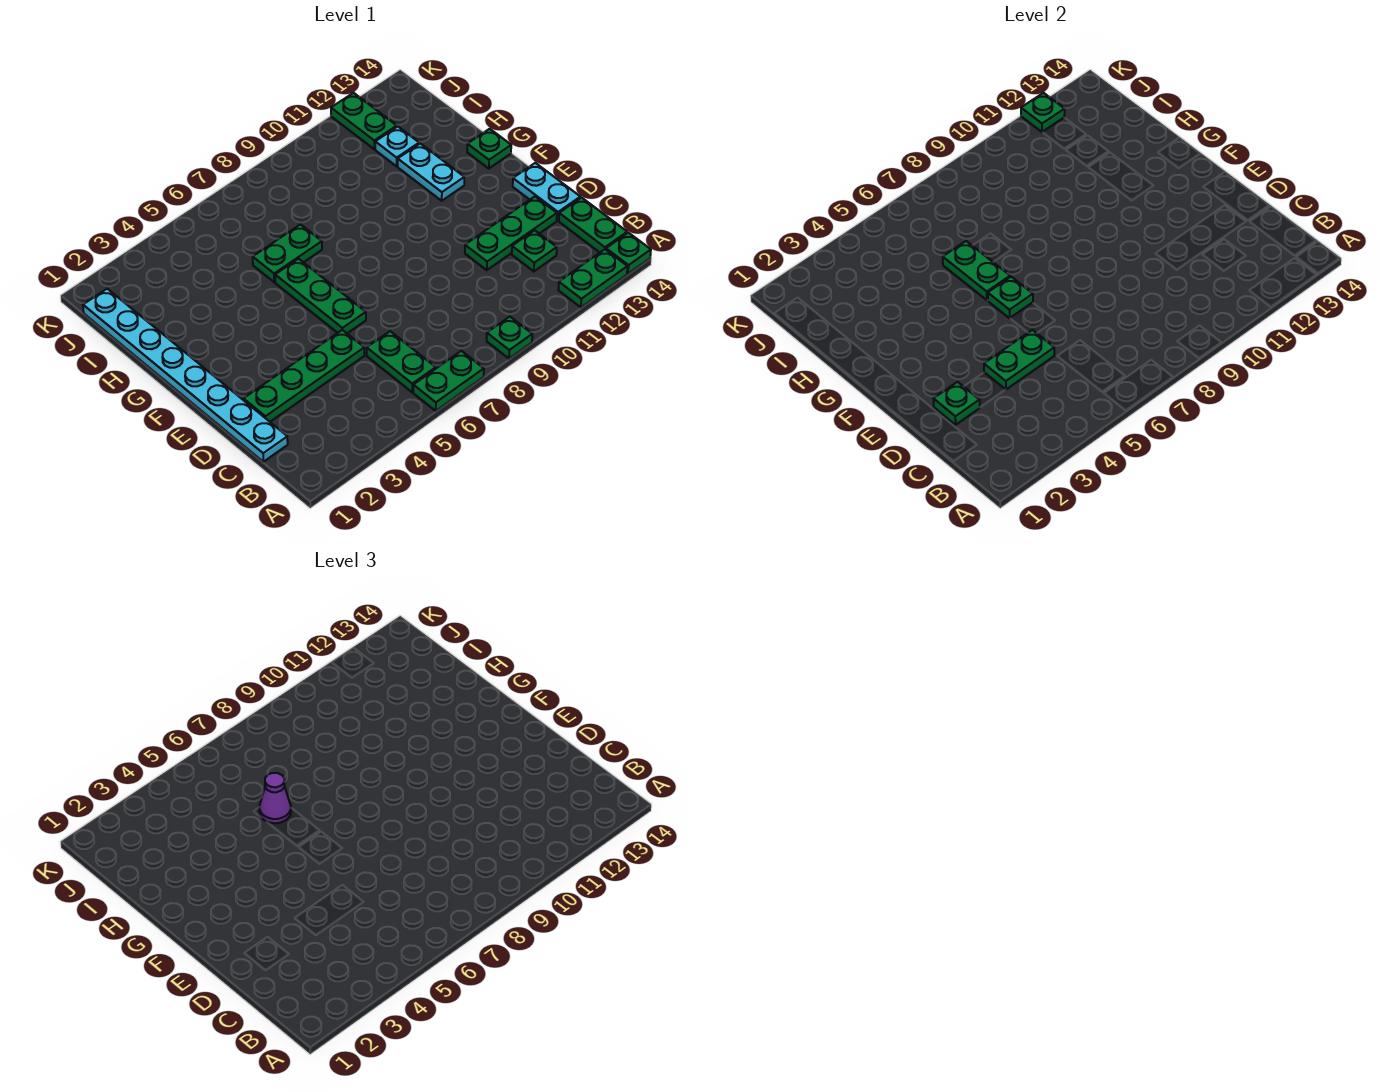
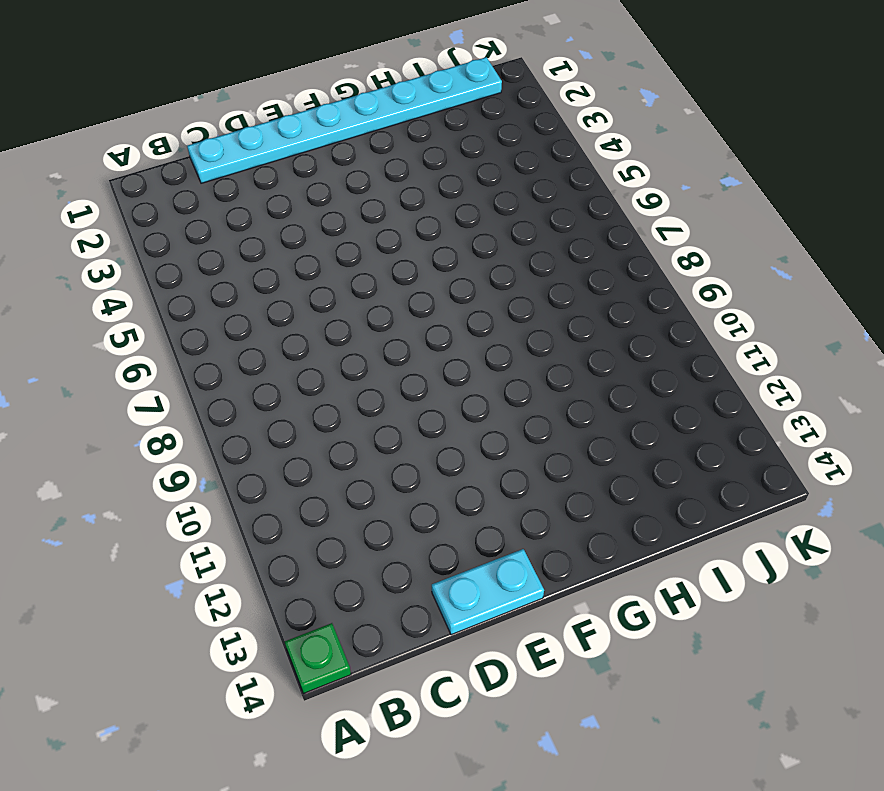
none -> green plate A6:A7 level 1
none -> green plate A9 level 1
none -> green plate A12:A13 level 1

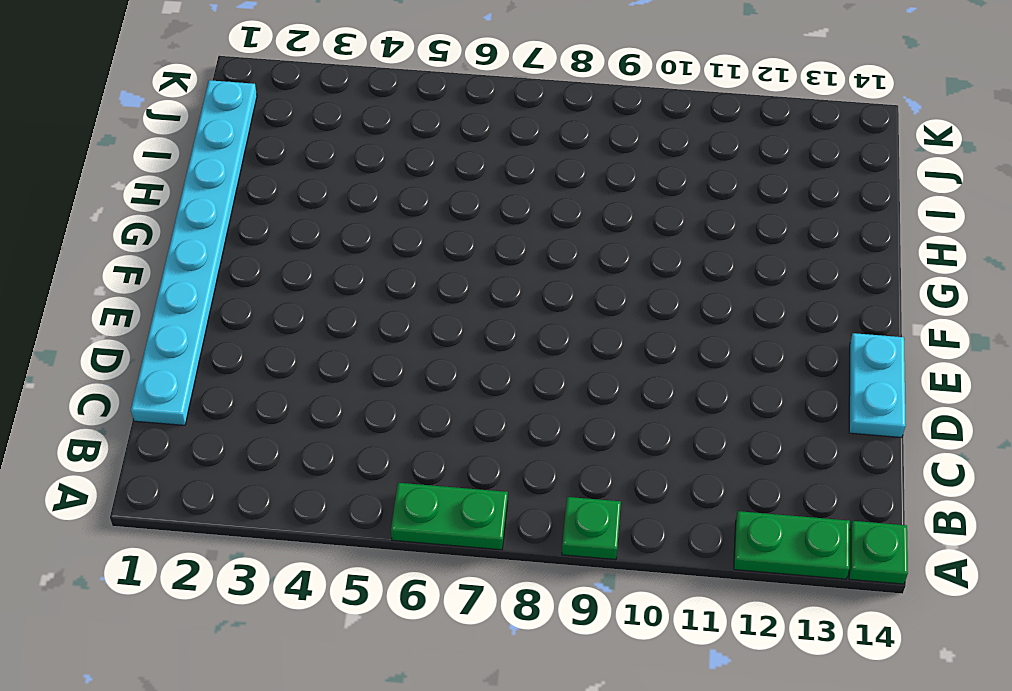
none -> green plate B6:C6 level 1
none -> green plate B14:C14 level 1
none -> green plate C12 level 1

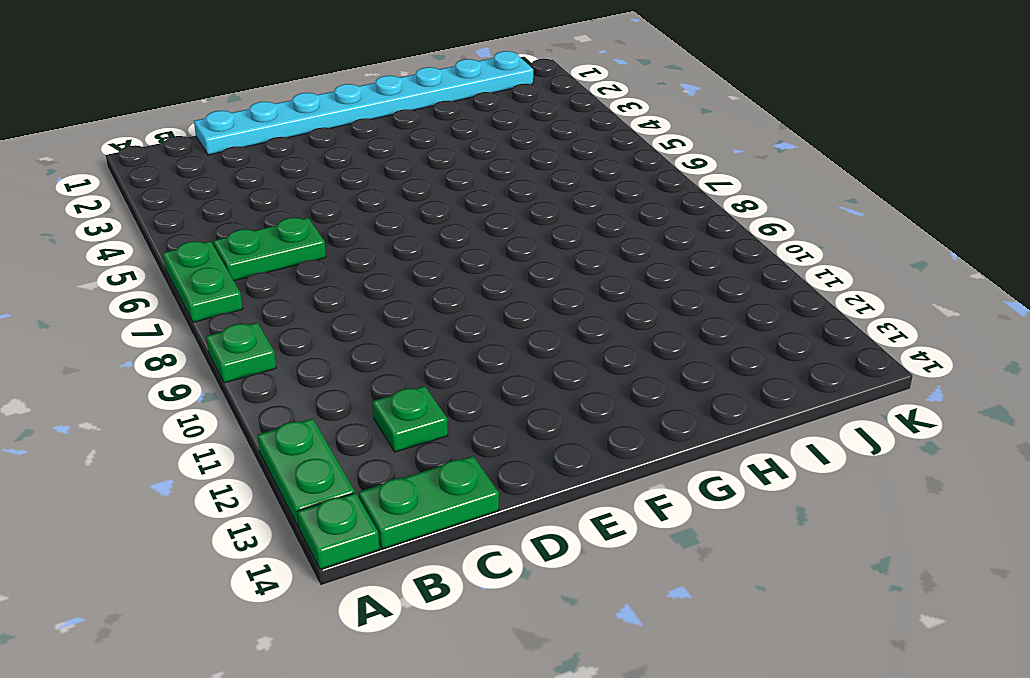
none -> green plate D2:D5 level 1
none -> green plate D11:D13 level 1
none -> cyan plate D14:E14 level 1

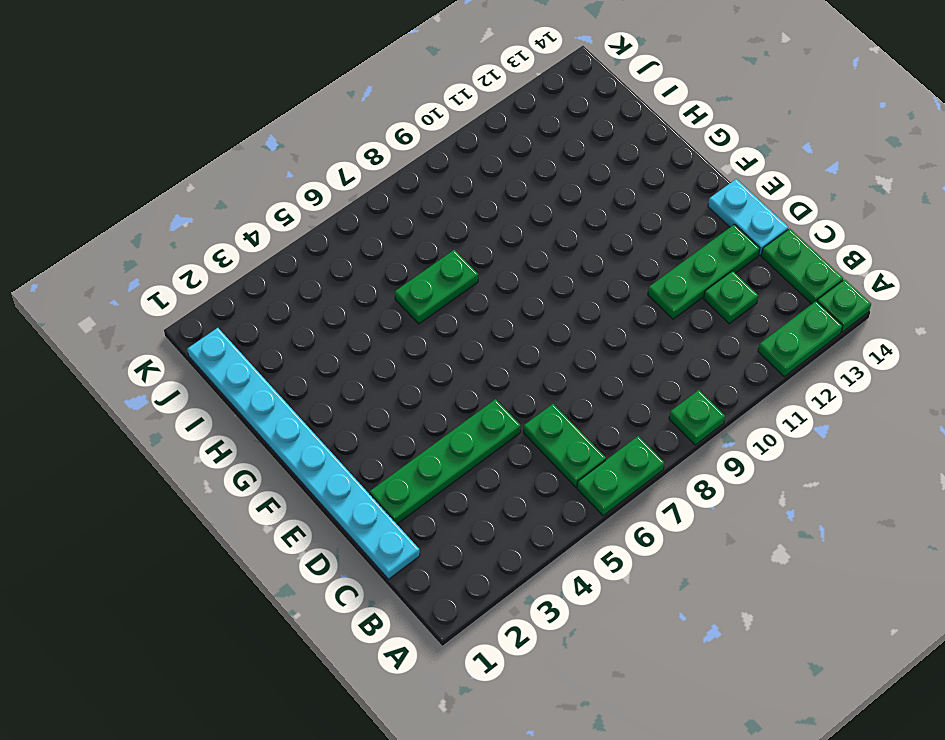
none -> green plate E6:G6 level 1
none -> cyan plate G12:H12 level 1
none -> green plate G14 level 1

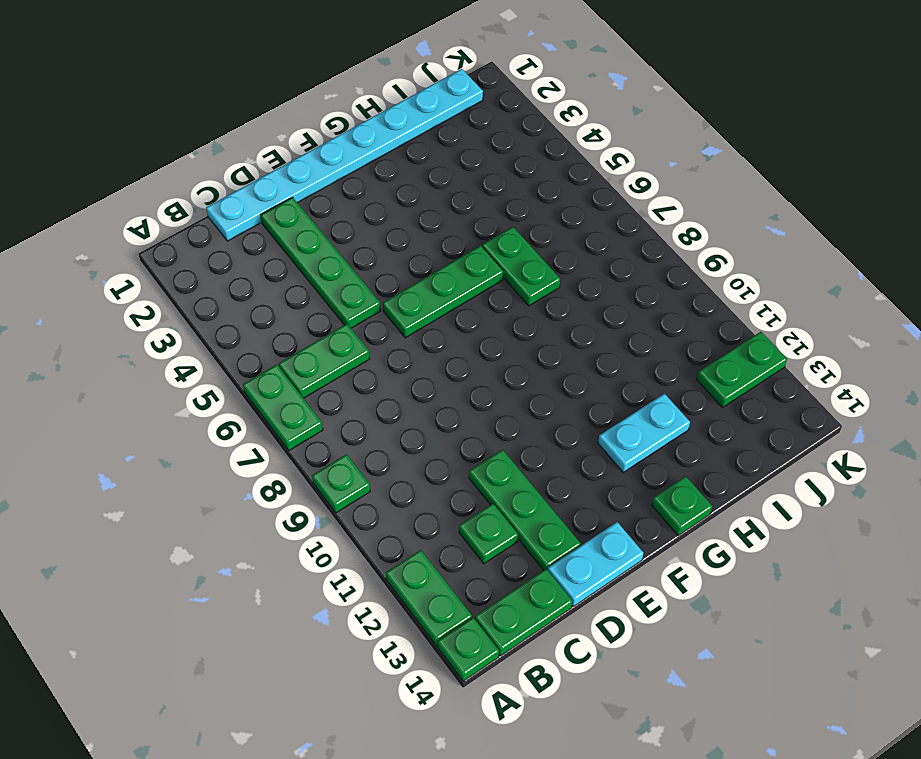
none -> cyan plate I12 level 1
none -> green plate D2 level 2
none -> green plate D4:D5 level 2

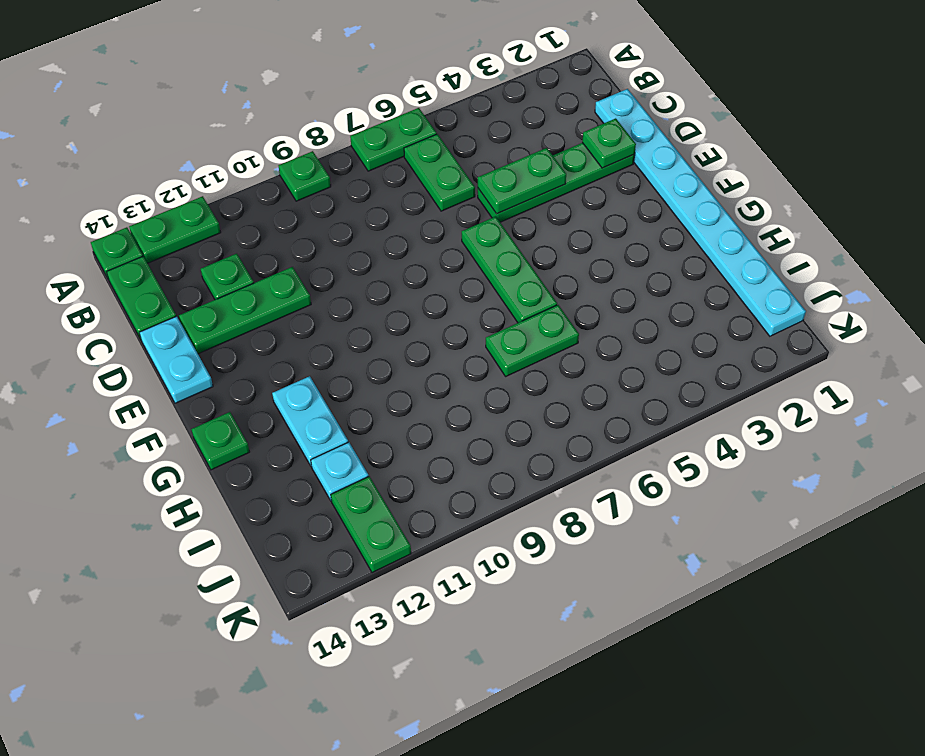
none -> green plate F6 level 2
none -> green plate G6:H6 level 2
none -> green plate K12 level 2

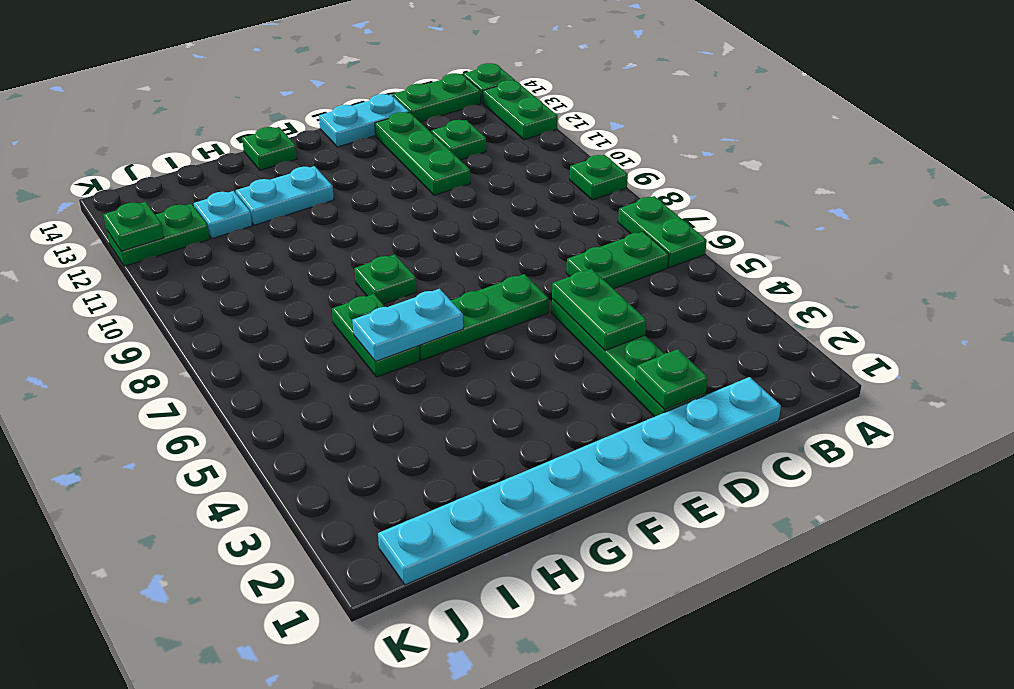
cyan plate G6:H6 level 2 -> green plate G6:H6 level 2
green plate G8 level 1 -> green plate F6 level 2
none -> purple cone H6 level 3

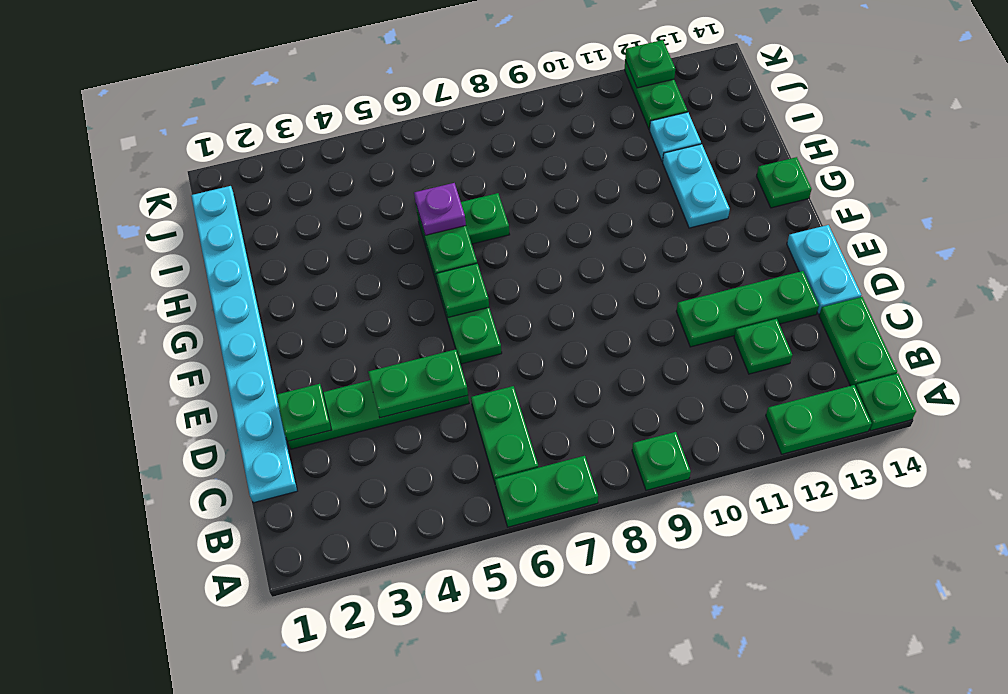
purple plate H6 level 3 -> purple cone H6 level 3

